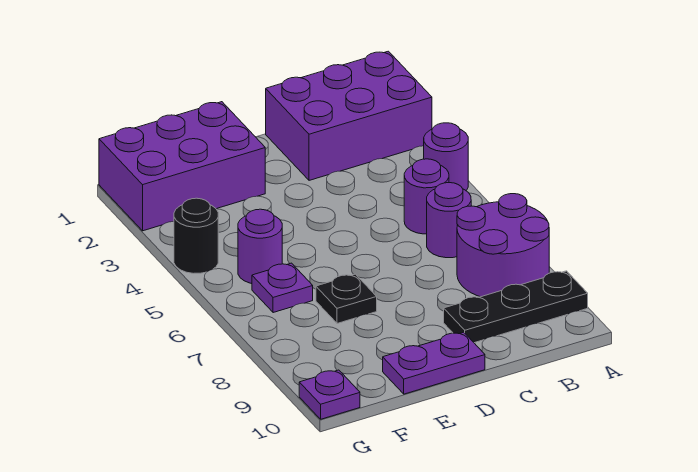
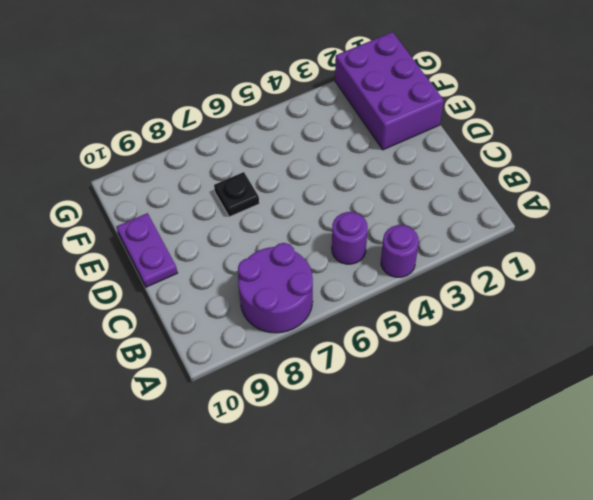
none -> purple brick A1:C2 level 1
none -> black plate A9:C9 level 1
none -> purple round brick B6 level 1

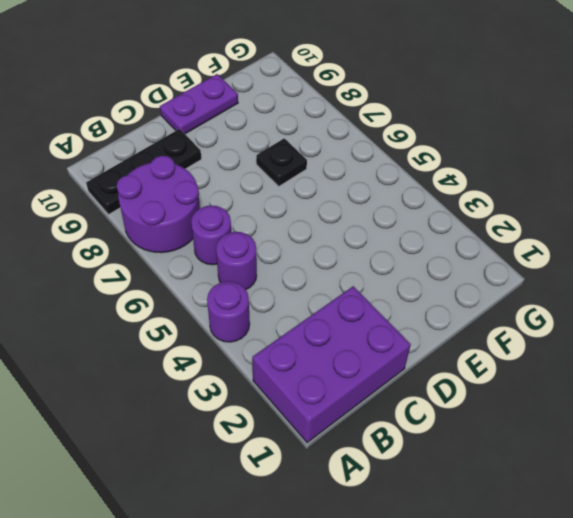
none -> purple brick E1:G2 level 1
none -> purple round brick F5 level 1
none -> purple plate F6 level 1

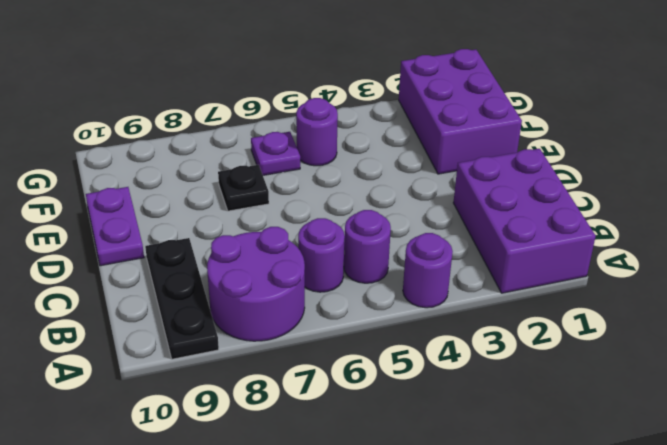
none -> black round brick G4 level 1
none -> purple plate G10 level 1

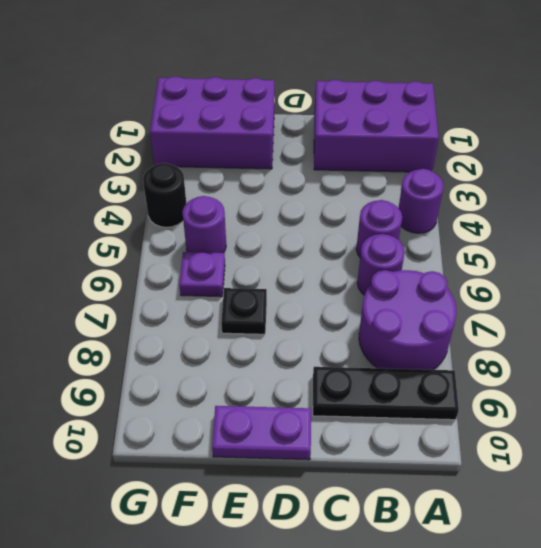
none -> purple plate G10 level 1

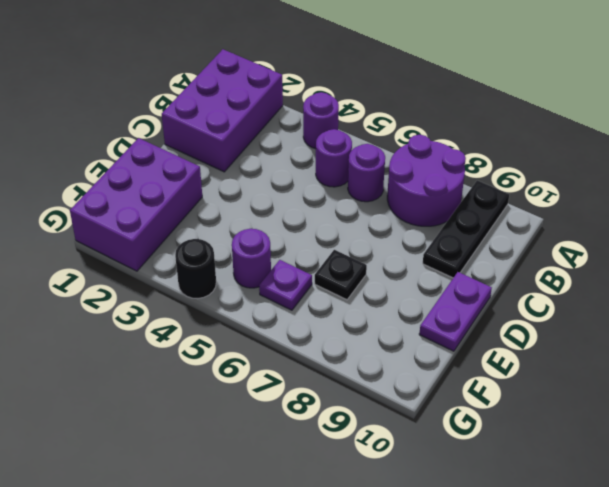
none -> purple plate G10 level 1

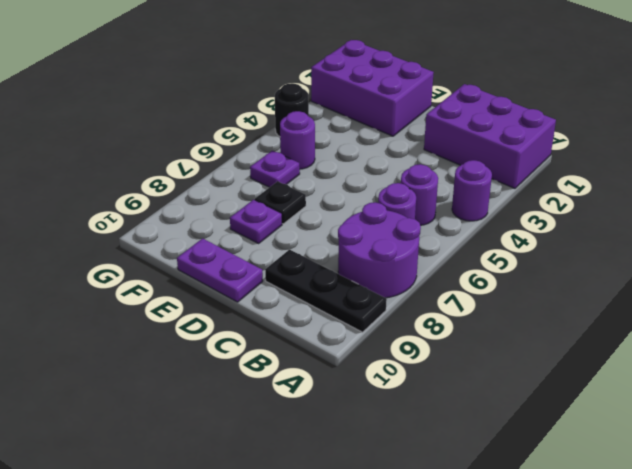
purple plate E8 level 1 -> purple plate G10 level 1

